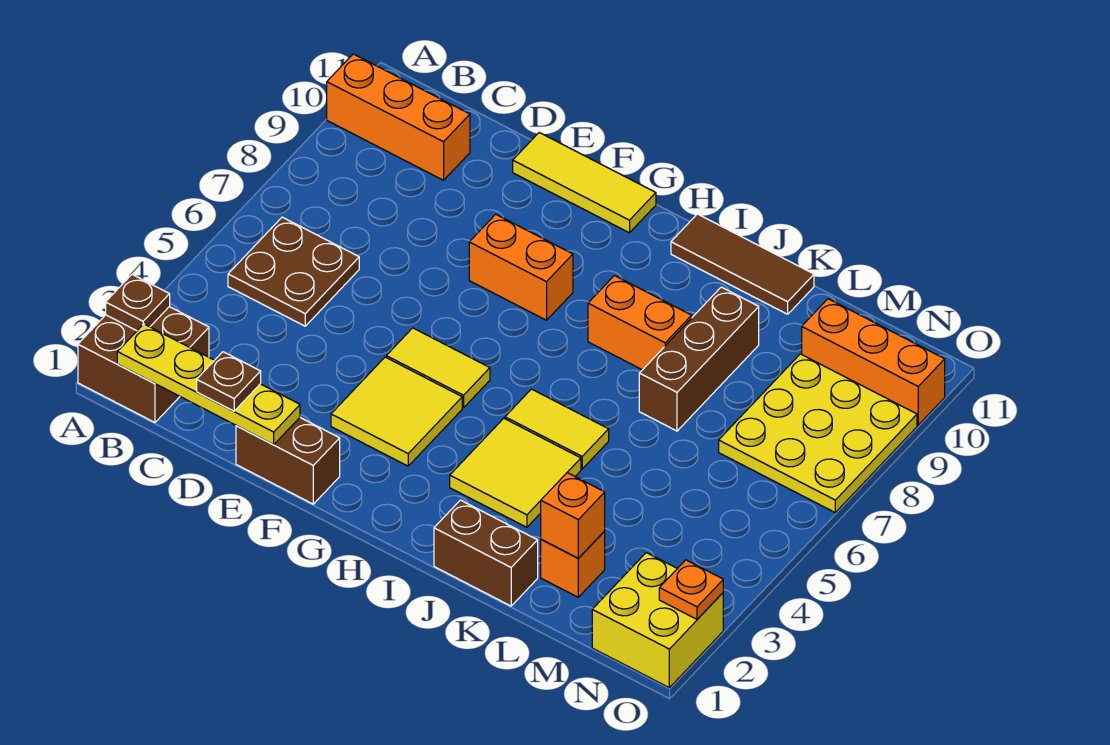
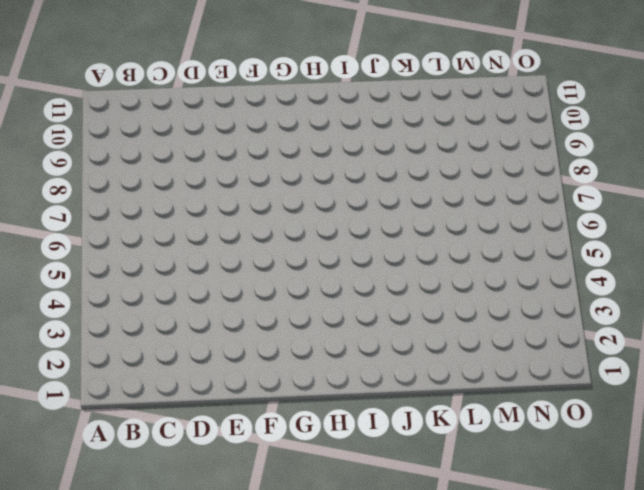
none -> brown brick A1:B2 level 1
none -> orange brick A10:C10 level 1
none -> brown plate B5:C6 level 1

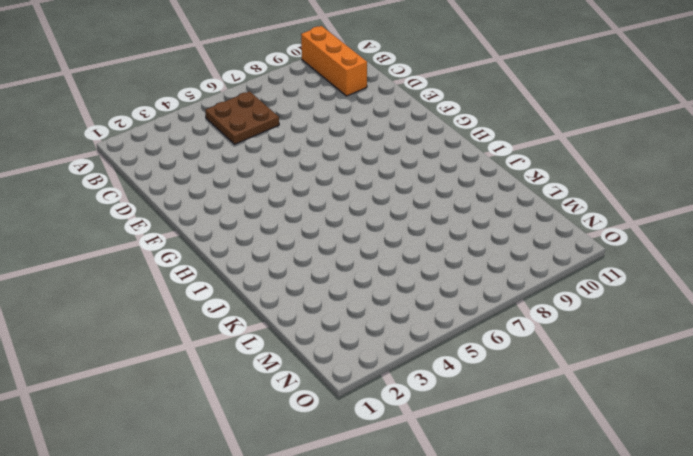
none -> brown brick A1:B2 level 1
none -> brown brick E1:F1 level 1
none -> yellow tile E11:G11 level 1

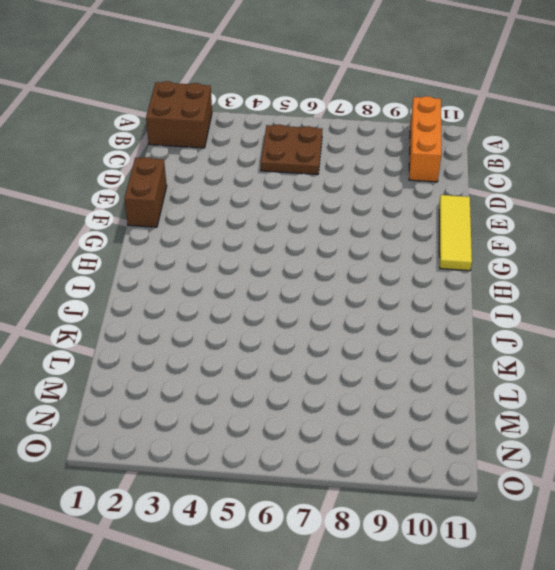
none -> yellow tile F3:G4 level 1
none -> yellow tile F5:G5 level 1
none -> orange brick F8:G8 level 1

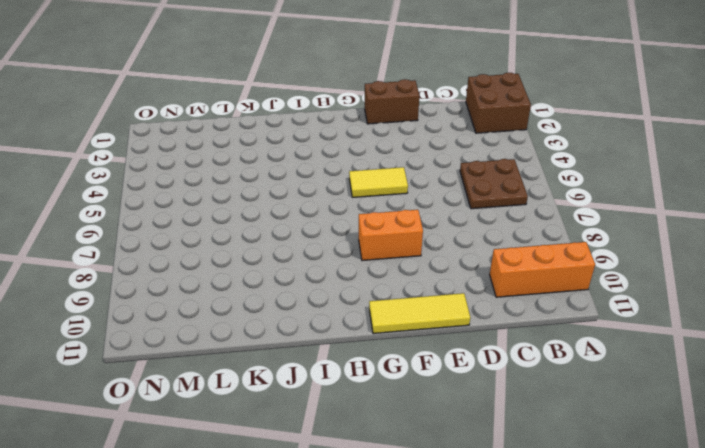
none -> yellow tile F3:G4 level 1
none -> yellow tile I3:J4 level 1
none -> yellow tile I5:J5 level 1

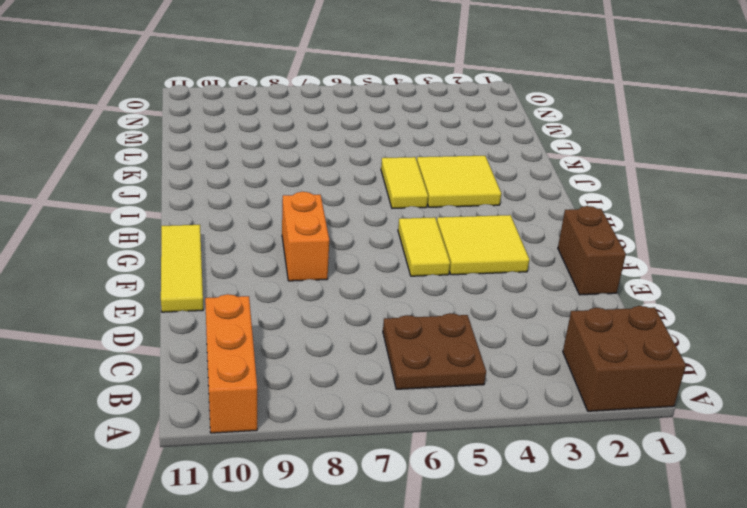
none -> orange brick I8:J8 level 1
none -> brown tile I11:K11 level 1
none -> brown brick J1:K1 level 1

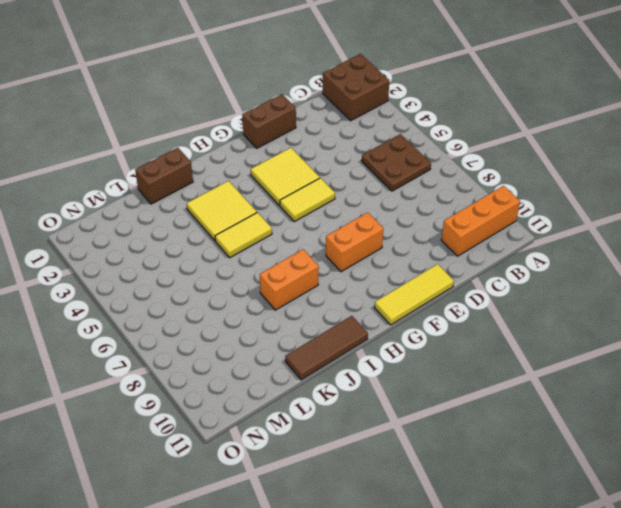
none -> brown brick K7:K9 level 1
none -> orange brick L2 level 1
none -> yellow plate M7:O9 level 1

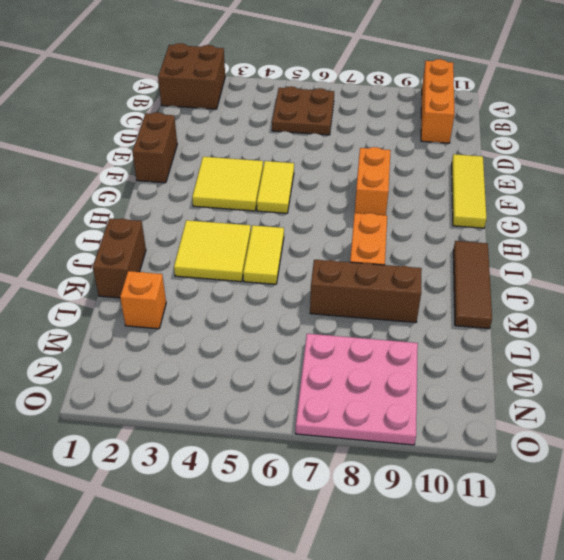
pink plate M7:O9 level 1 -> yellow plate M7:O9 level 1
none -> orange brick M10:O10 level 1
none -> yellow brick N1:O2 level 1
none -> brown plate A2 level 2

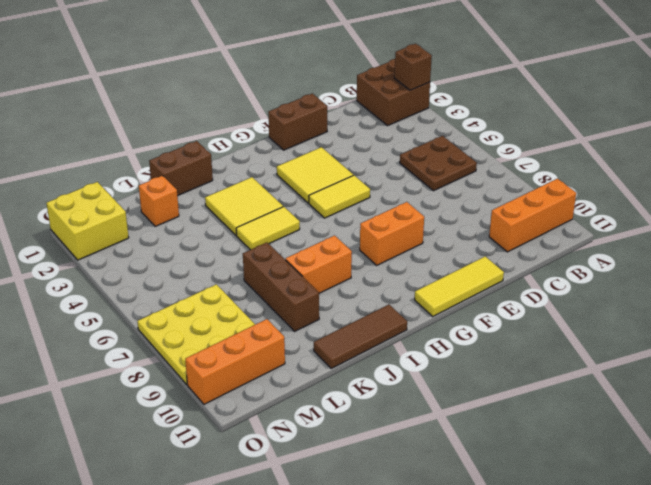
brown brick A2 level 2 -> brown plate A2 level 2
none -> yellow plate B1:E1 level 2
none -> orange brick L2 level 2
none -> orange plate O2 level 2

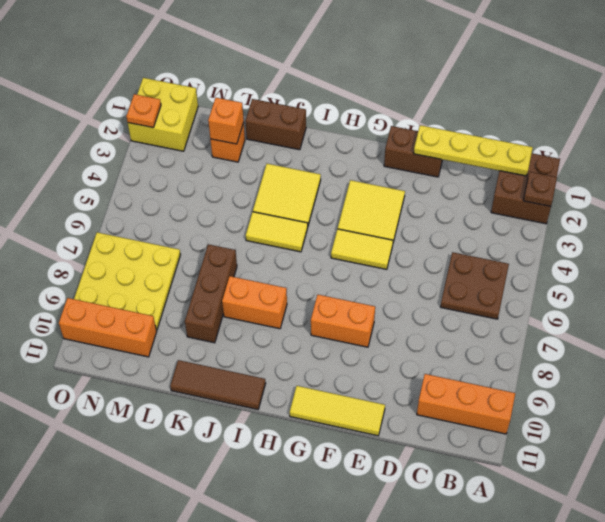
none -> brown plate D1 level 3

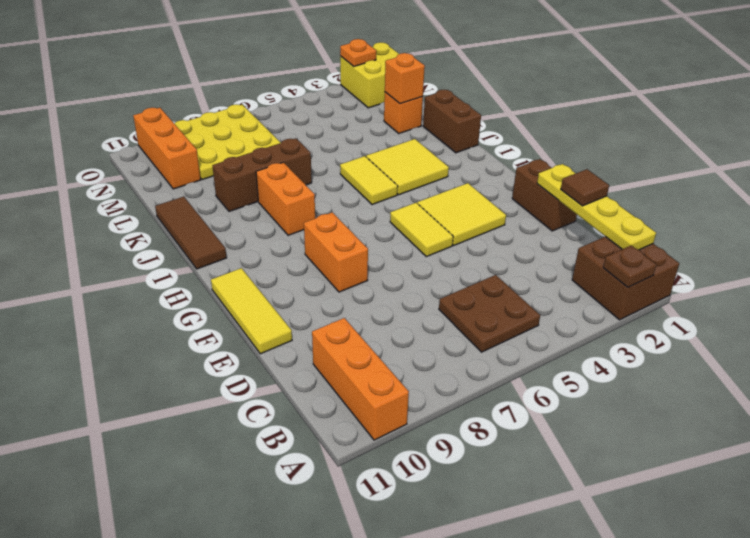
brown tile D1 level 3 -> brown plate D1 level 3

